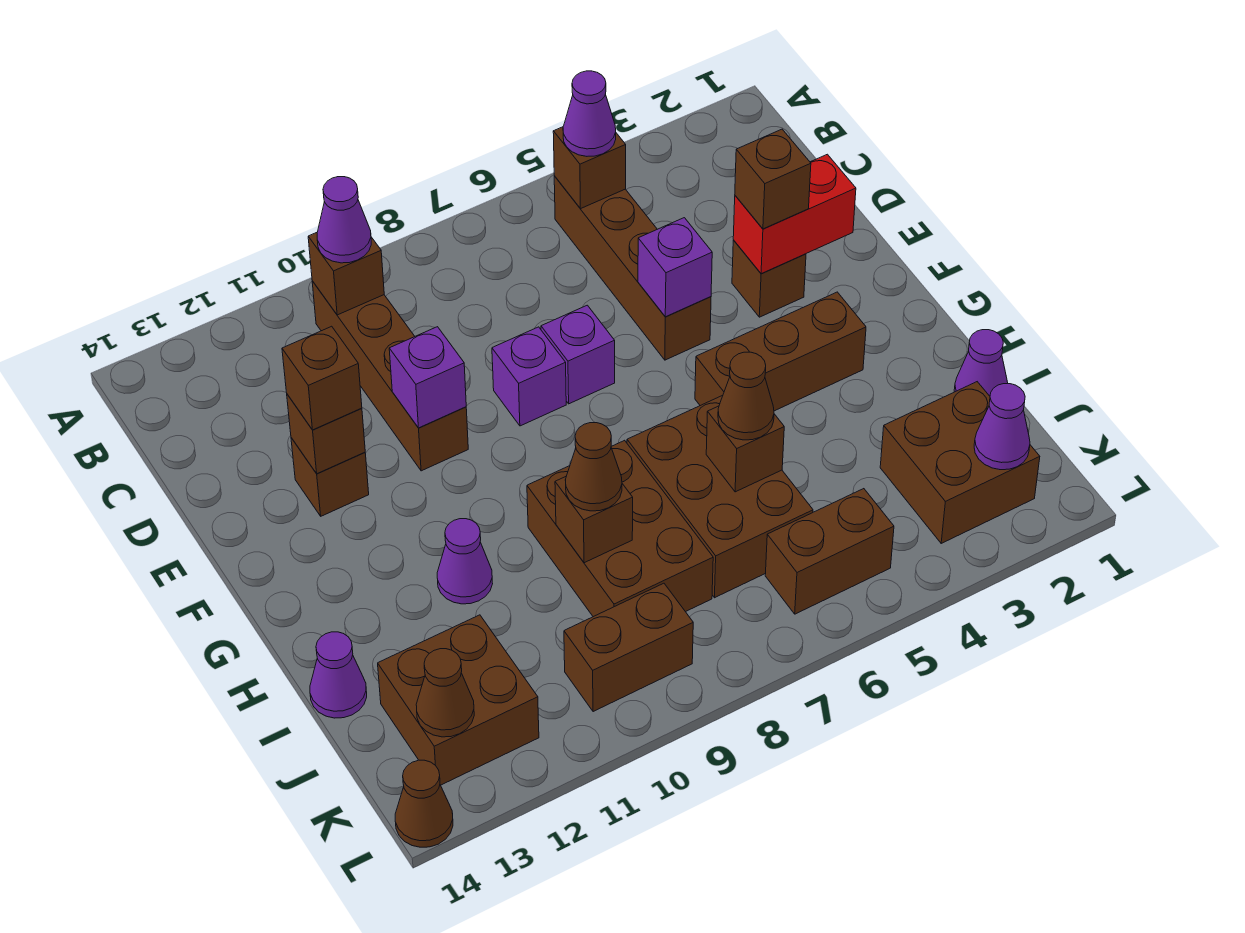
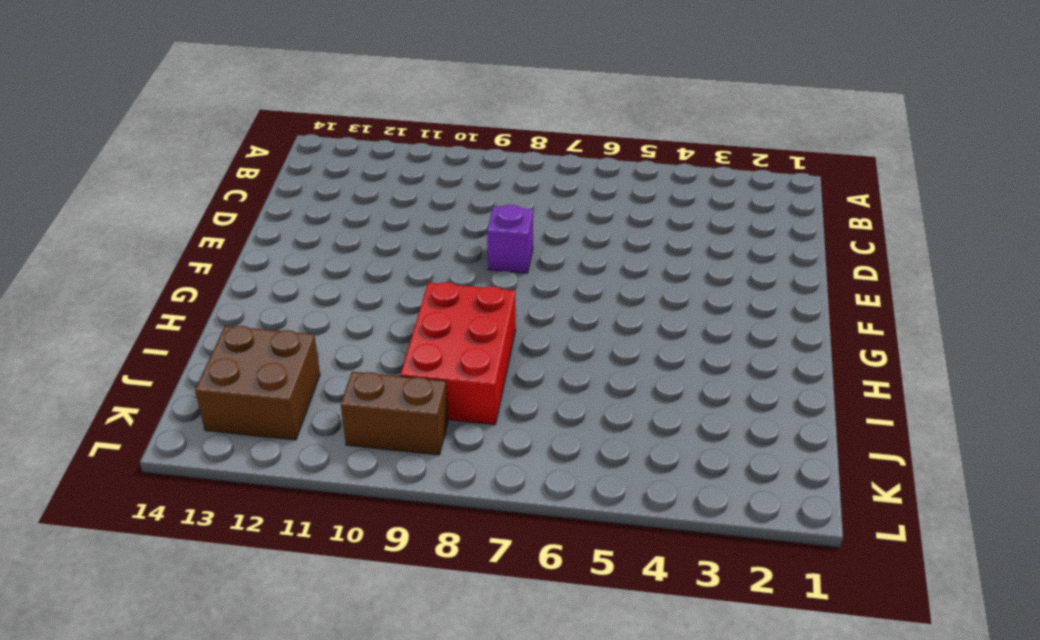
red brick H8:J9 level 1 -> brown brick H8:J9 level 1
none -> brown brick B5:E5 level 1
none -> brown brick B10:E10 level 1
none -> brown brick E3 level 1
none -> purple brick E7 level 1

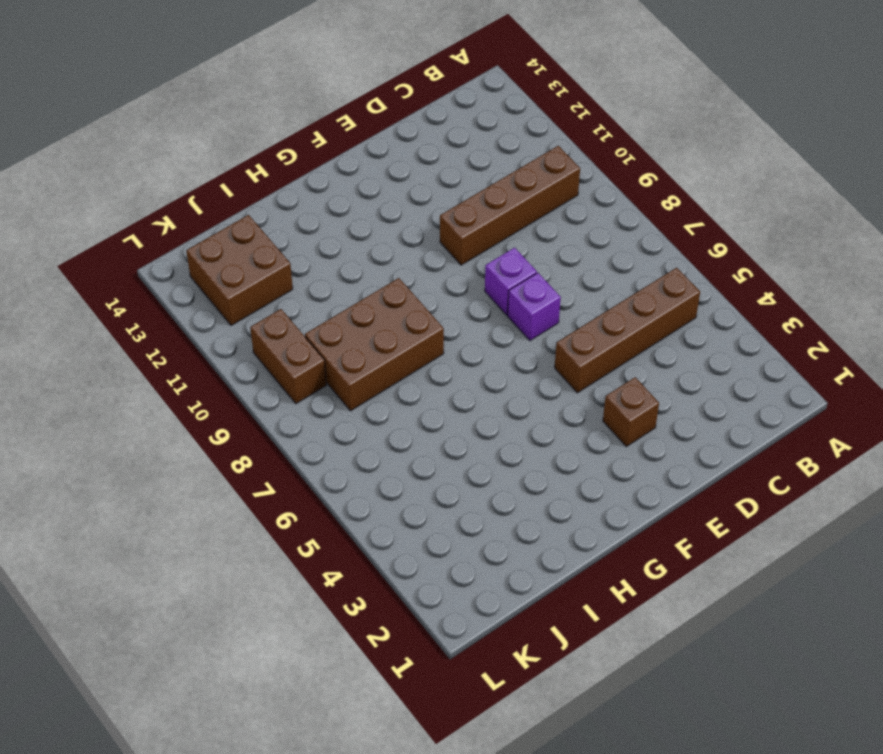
none -> brown brick E12 level 1
none -> brown brick G3:G5 level 1
none -> brown brick H6:J7 level 1
none -> purple cone H11 level 1

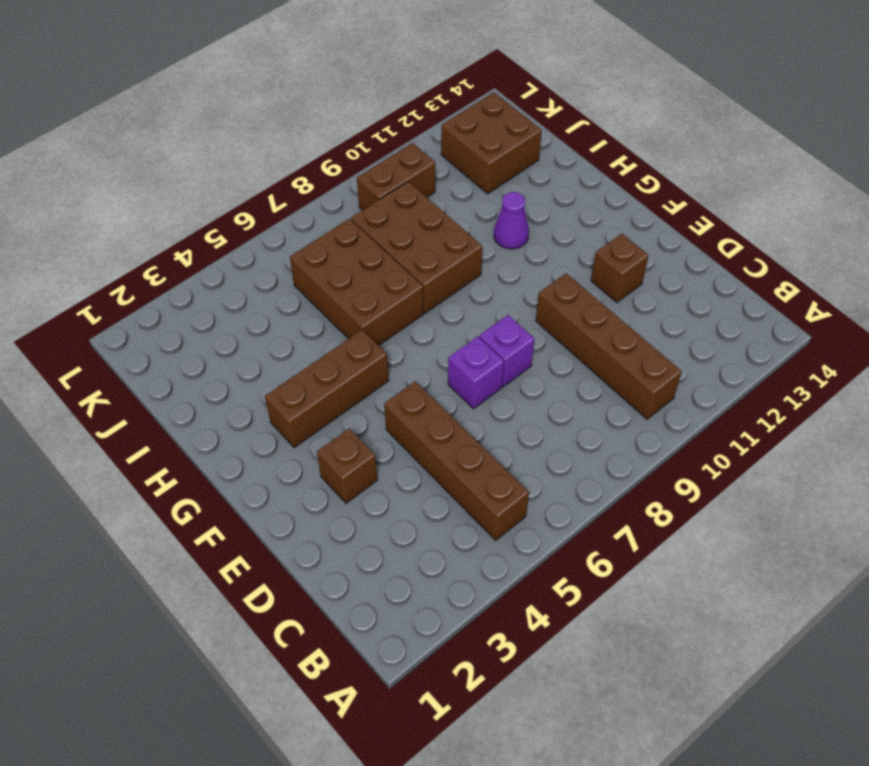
none -> purple cone I1 level 1
none -> purple cone I14 level 1
none -> brown brick J2:K3 level 1
none -> brown brick K5:K6 level 1

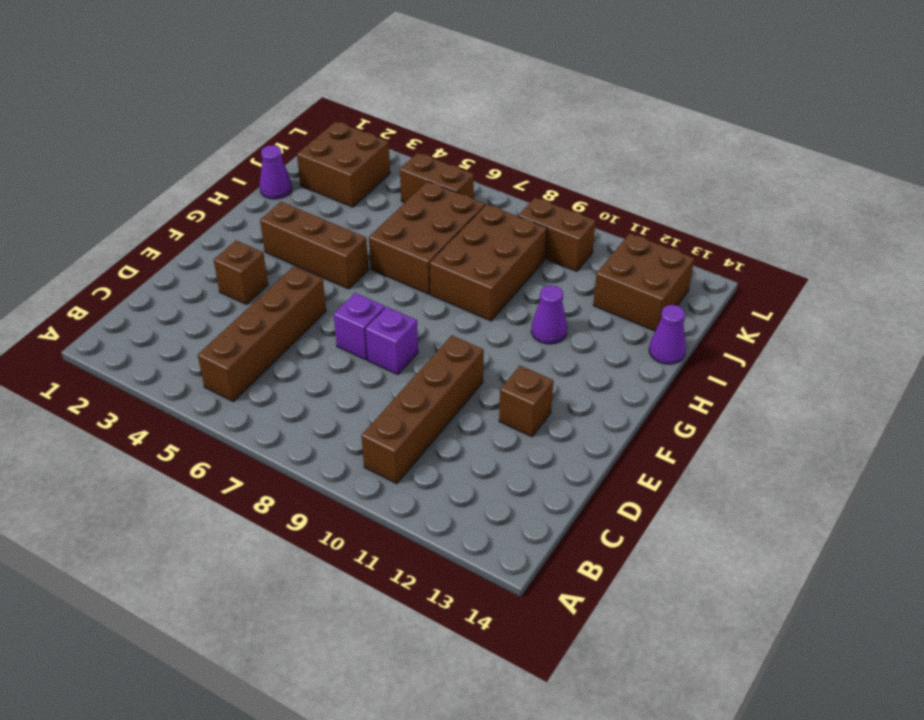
none -> brown cone L14 level 1
none -> brown brick B5 level 2
none -> brown brick B10 level 2
none -> red brick E2:E3 level 2

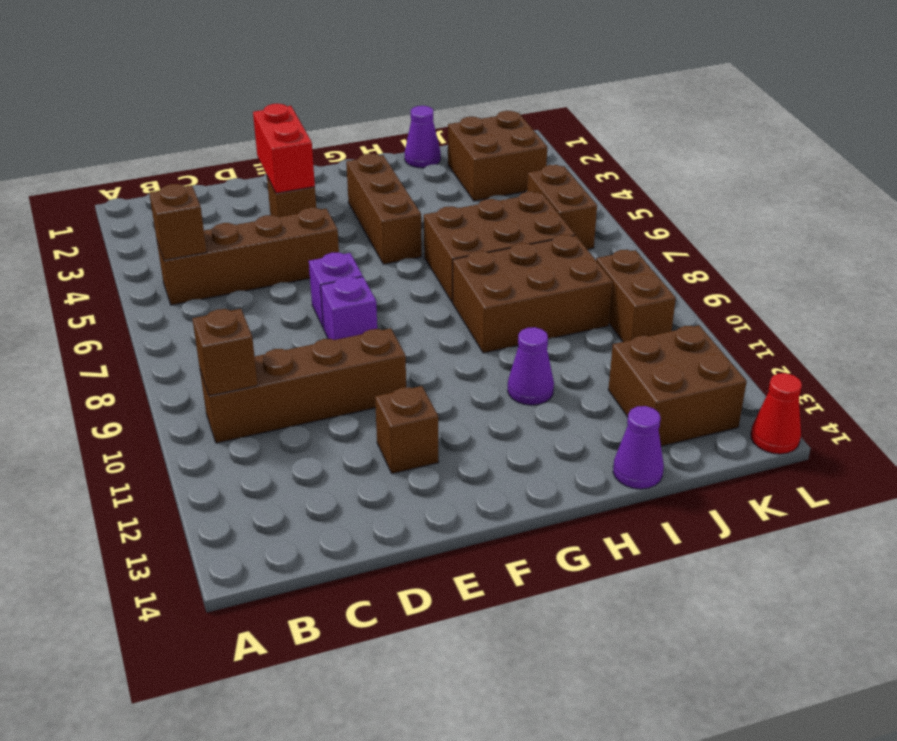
red cone L14 level 1 -> brown cone L14 level 1
none -> purple brick E5 level 2
none -> purple brick E10 level 2
none -> brown brick E12 level 2
none -> brown brick I6 level 2

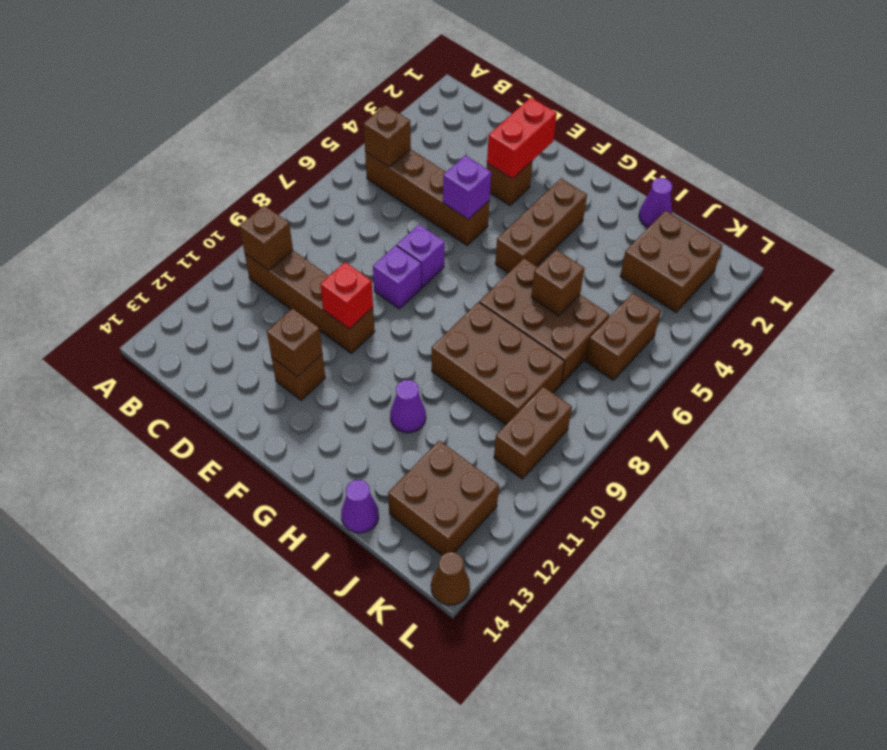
red brick E10 level 2 -> purple brick E10 level 2
none -> brown brick I9 level 2
none -> purple cone K2 level 2
none -> brown cone K13 level 2
none -> purple cone B5 level 3

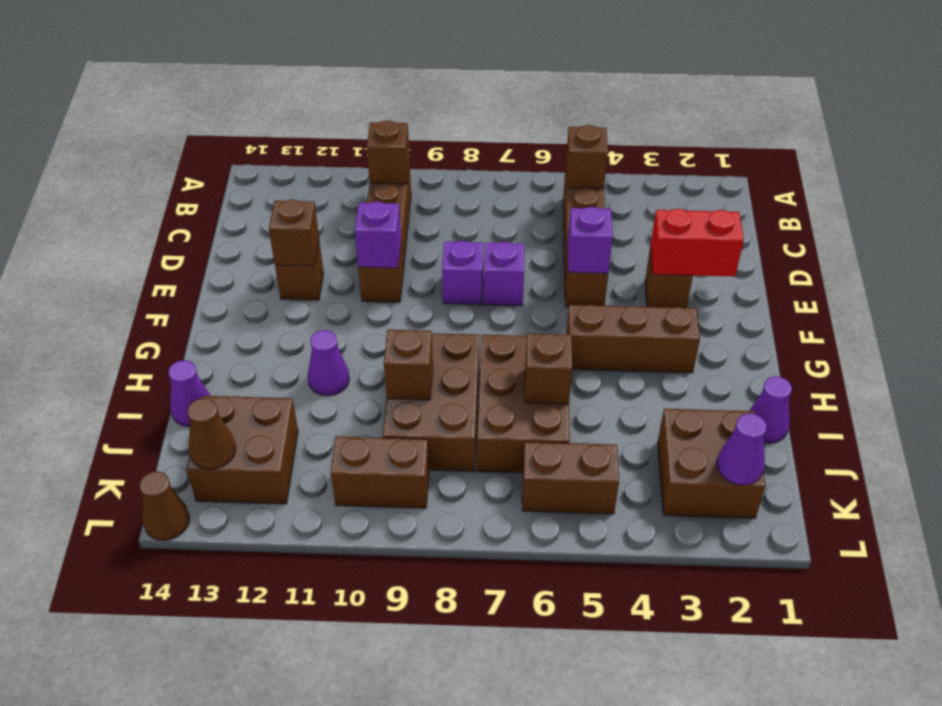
none -> purple cone B5 level 3
none -> purple cone B10 level 3
none -> brown brick E3 level 3
none -> brown brick E12 level 3

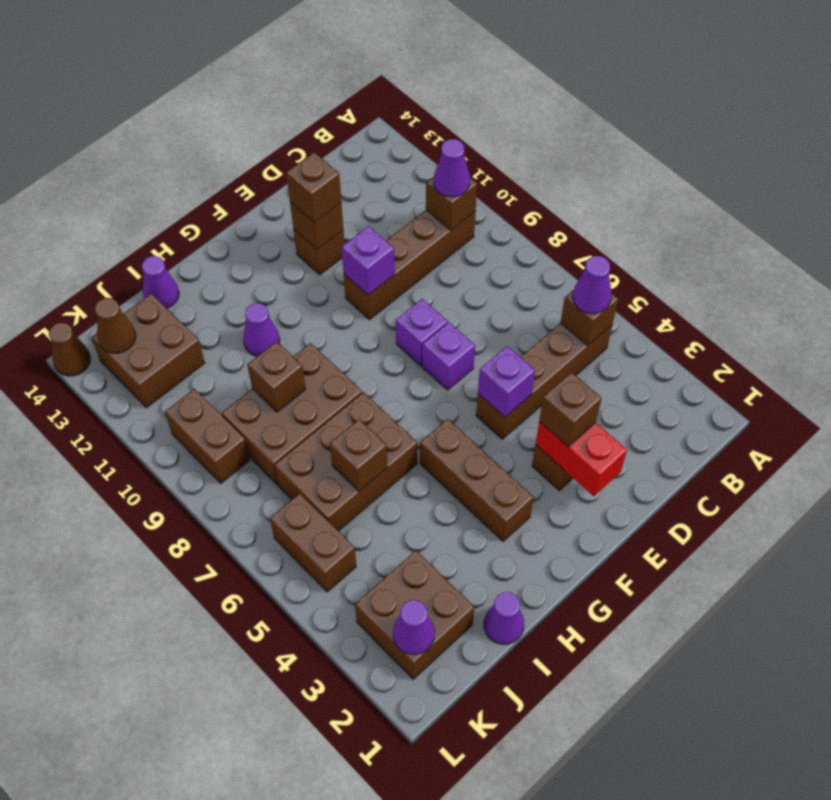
none -> brown cone I6 level 3
none -> brown cone I9 level 3

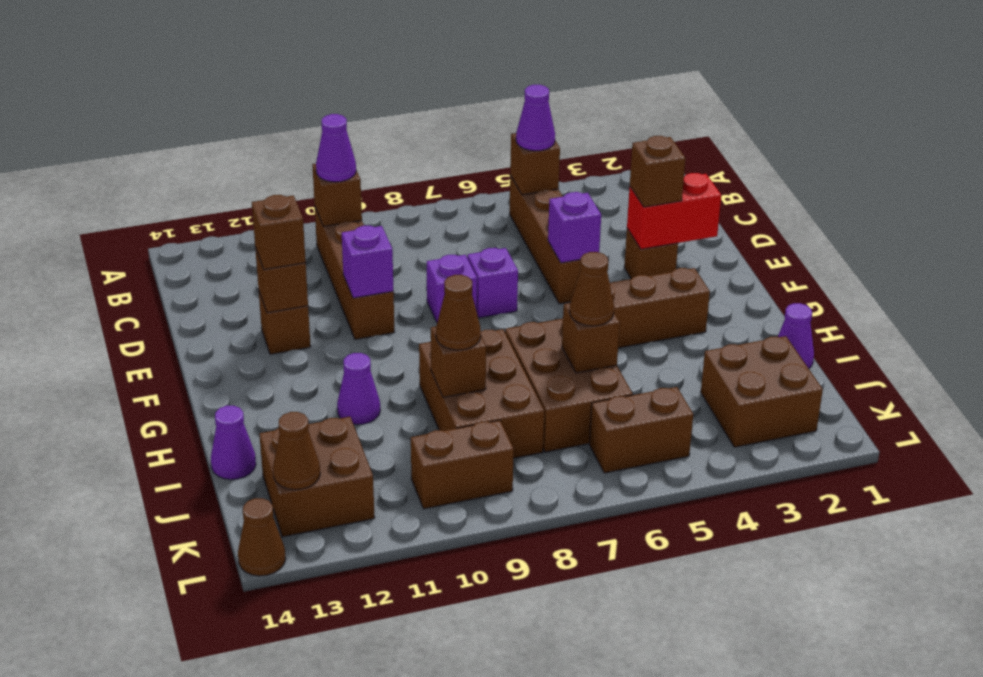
none -> purple cone K2 level 2

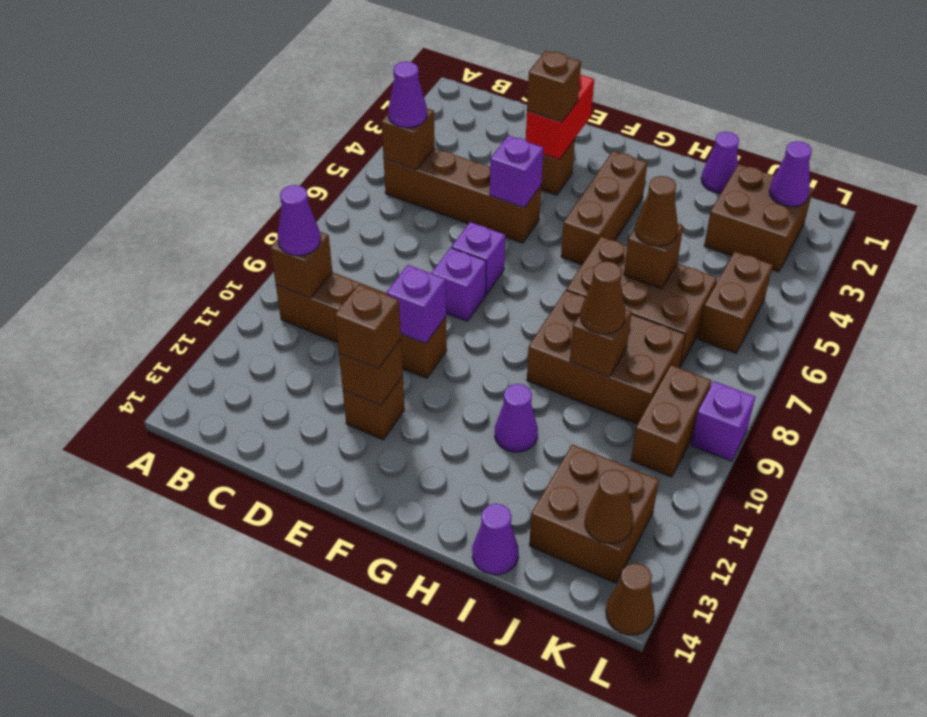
purple brick L9 level 1 -> none

